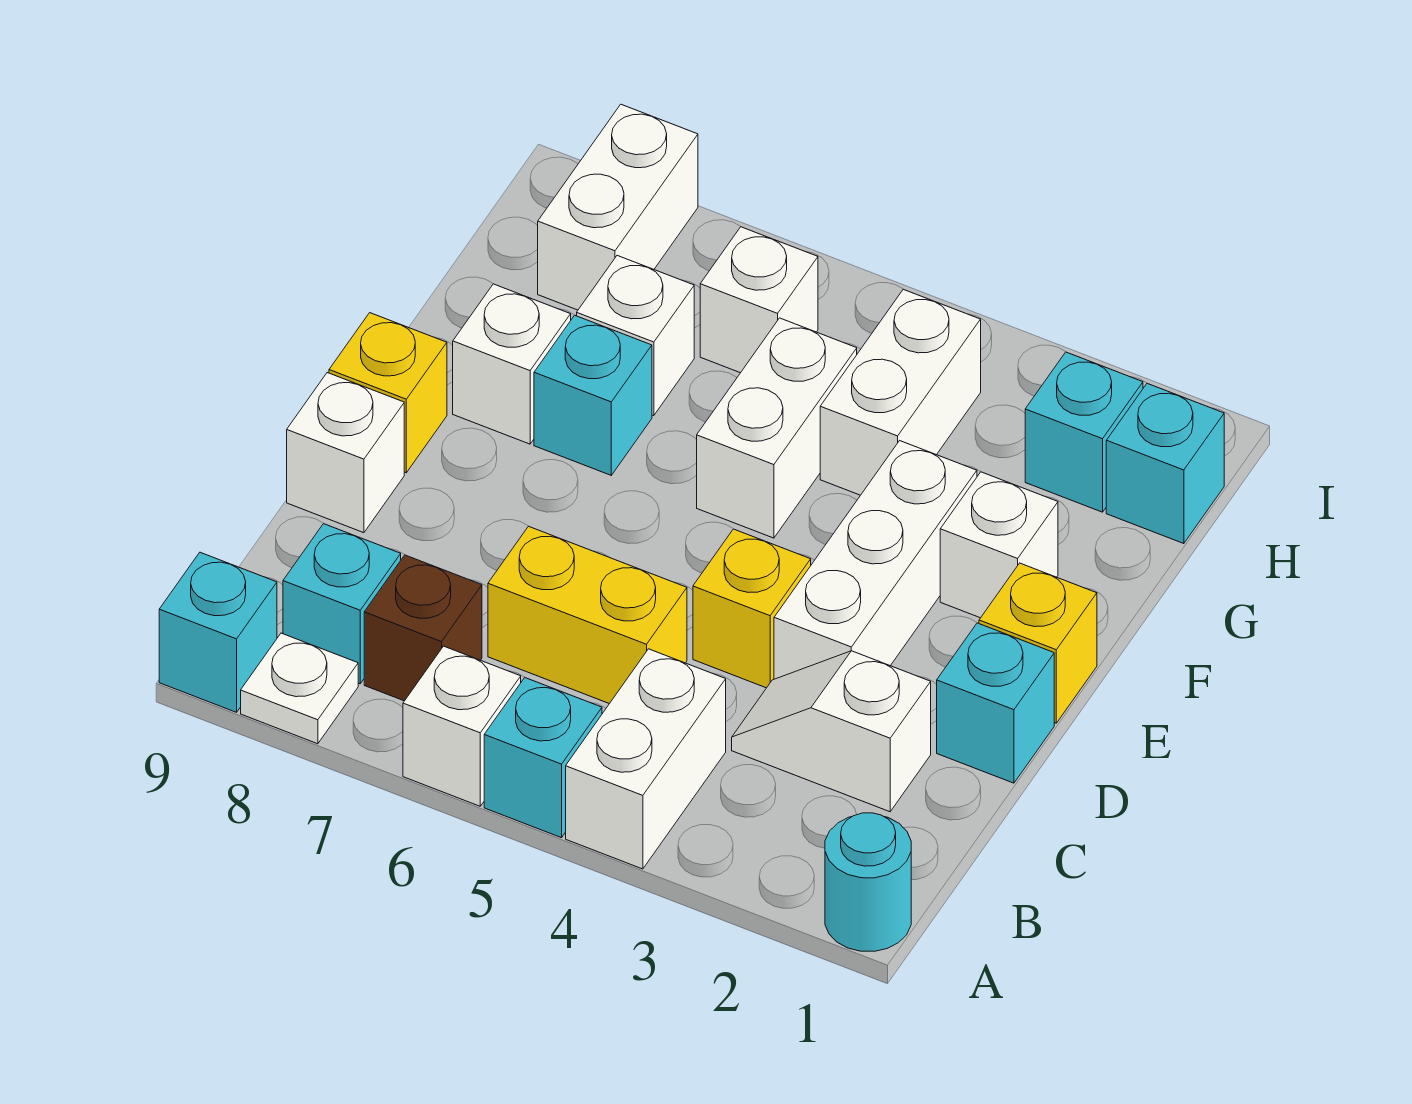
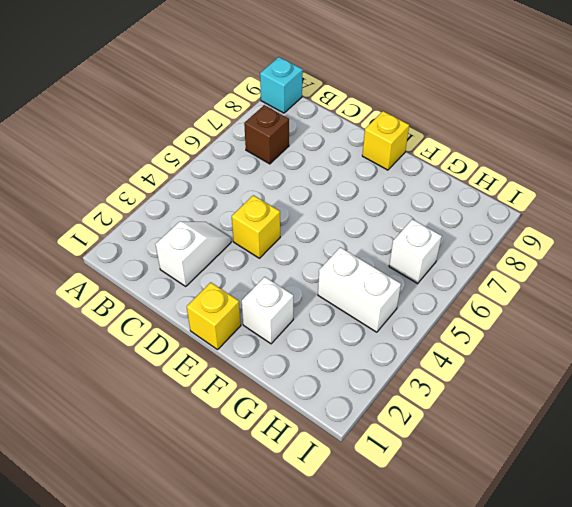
none -> cyan round brick A1 level 1
none -> white brick A4:B4 level 1
none -> cyan brick A5 level 1

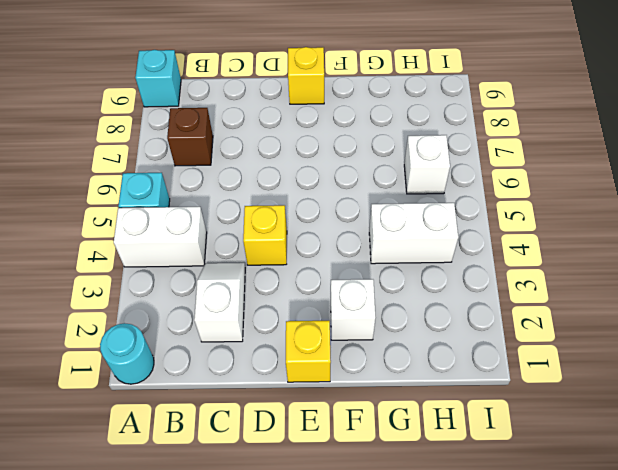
none -> white brick A6 level 1
none -> white plate A8 level 1
none -> cyan brick B8 level 1

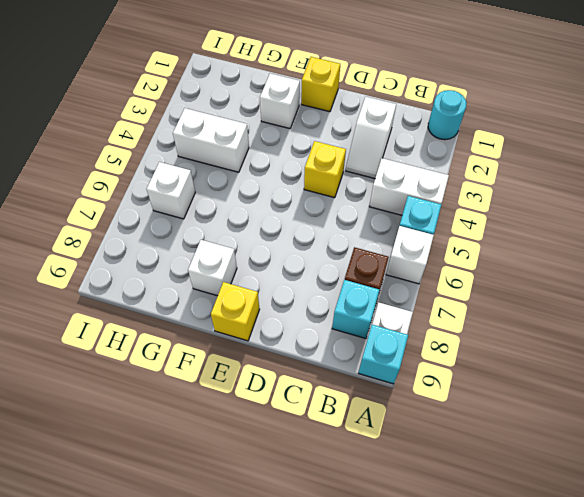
none -> yellow brick C5:C6 level 1
none -> cyan brick D1 level 1
none -> white brick D3:F3 level 1

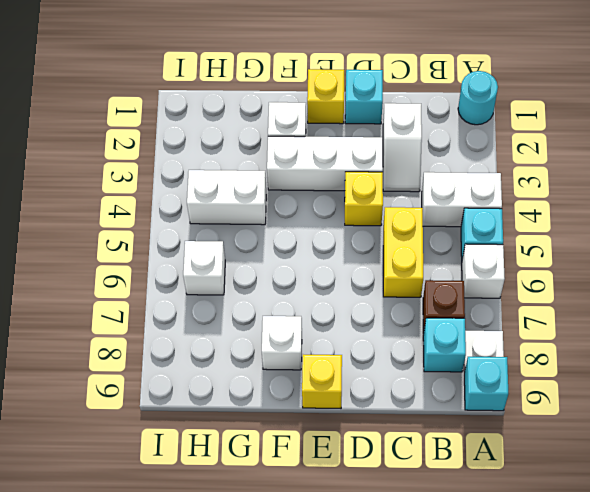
none -> white brick D9 level 1
none -> white brick F5:G5 level 1
none -> cyan brick F7 level 1

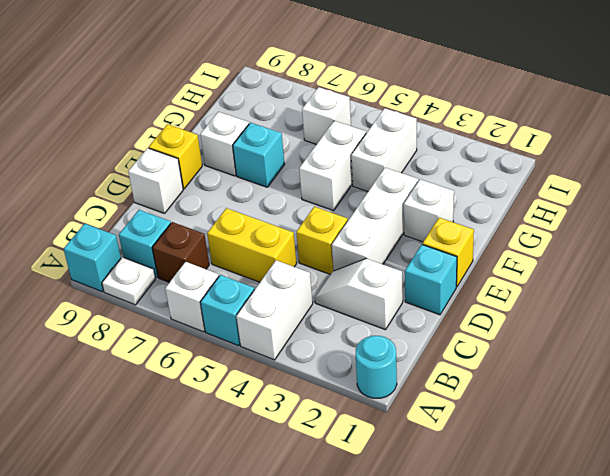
none -> white brick G7 level 1
none -> cyan brick H1 level 1
none -> cyan brick H2 level 1

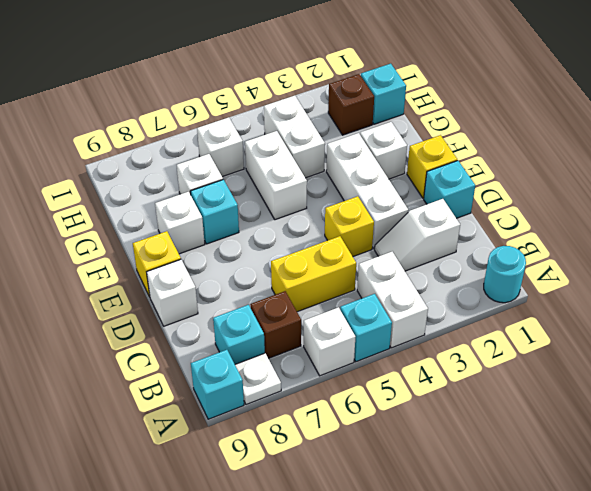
brown brick H2 level 1 -> cyan brick H2 level 1
none -> white brick H8:I8 level 1

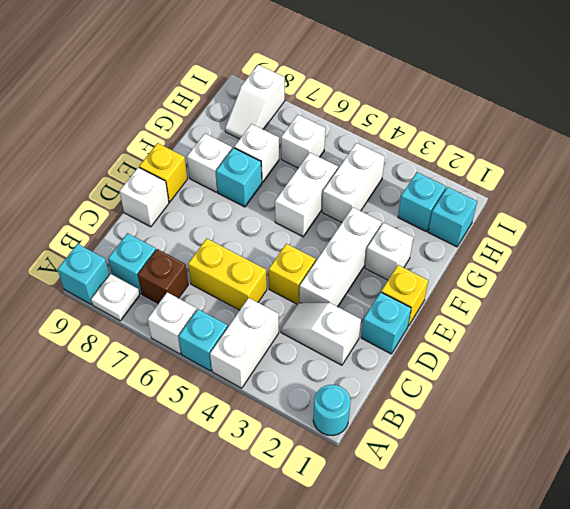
white slope H8:I8 level 1 top I -> white brick H8:I8 level 1

